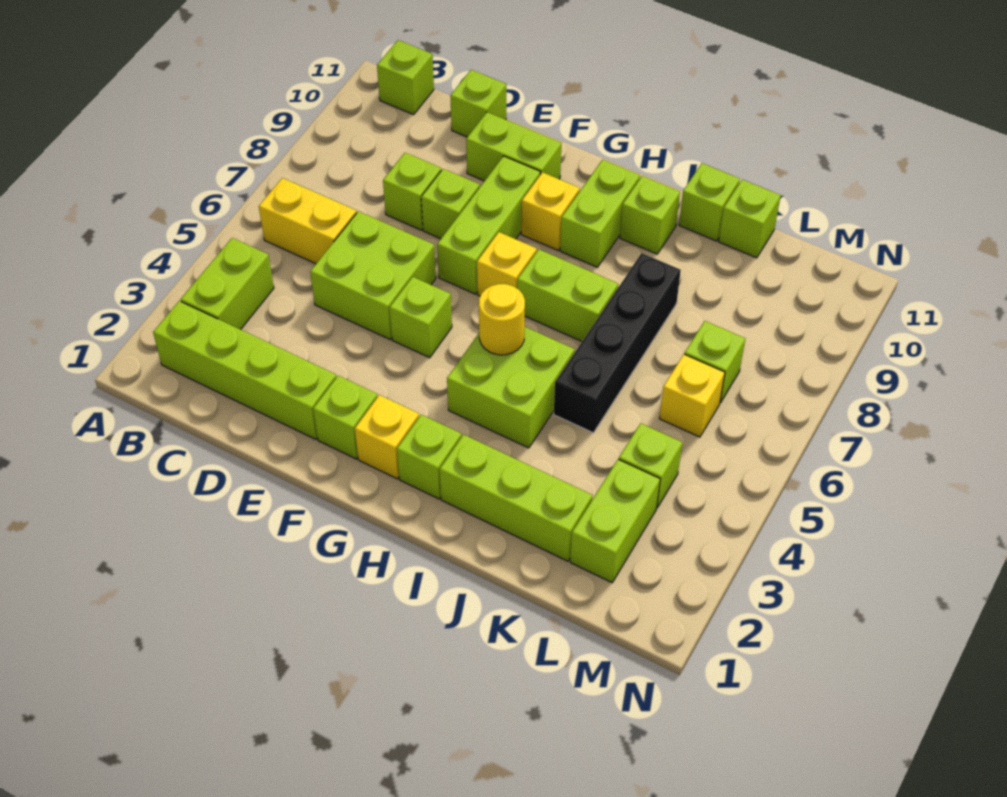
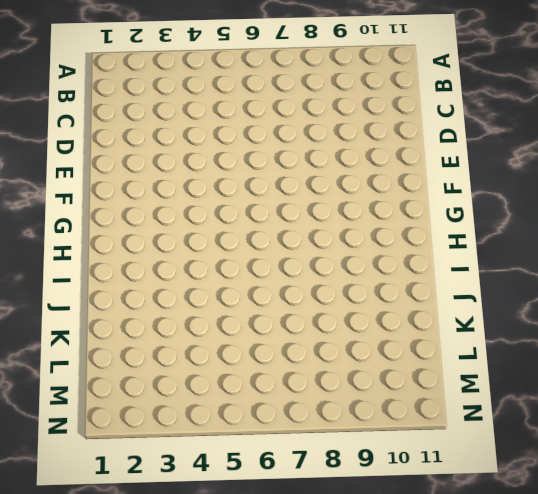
none -> lime brick B2:E2 level 1
none -> lime brick B3:B4 level 1
none -> yellow brick B6:C6 level 1

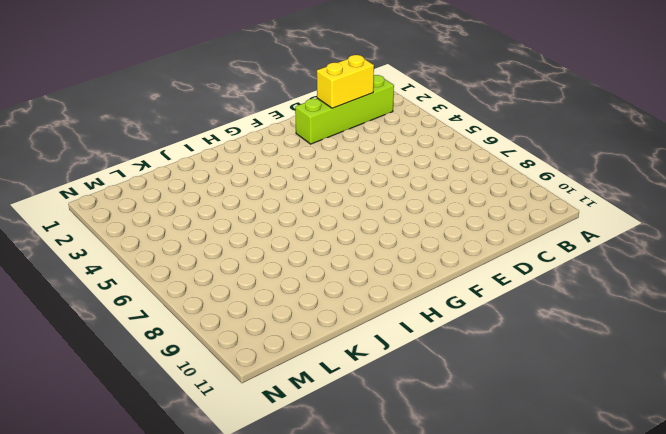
yellow brick C2:D2 level 2 -> yellow brick B6:C6 level 1
none -> lime brick B3:B4 level 1
none -> lime brick B11 level 1
none -> lime brick D5:E6 level 1

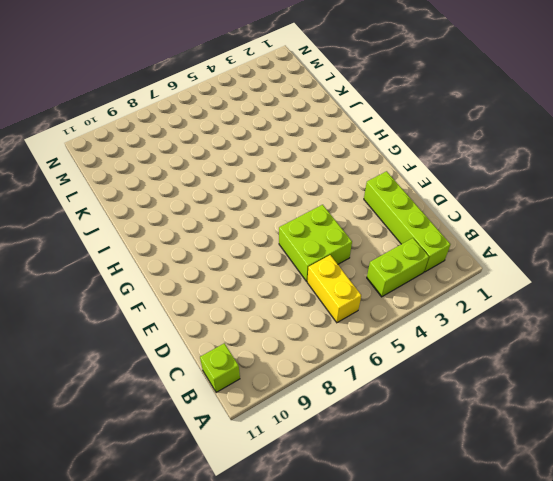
none -> lime brick D8 level 1
none -> lime brick D11 level 1
none -> lime brick E8 level 1

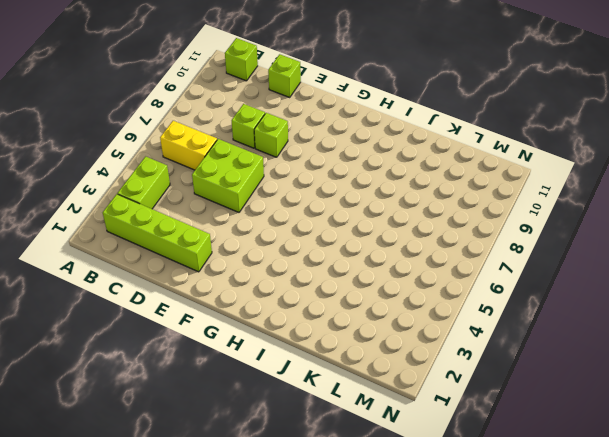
none -> lime brick E10:F10 level 1
none -> lime brick F2 level 1
none -> lime brick F5 level 1

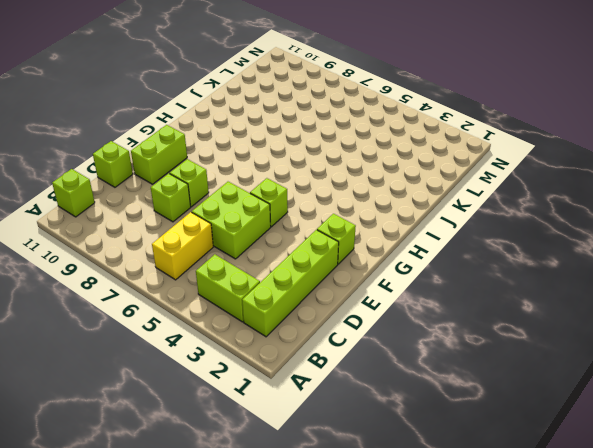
none -> lime brick F7:F9 level 1
none -> yellow brick G2 level 1
none -> yellow brick G7 level 1

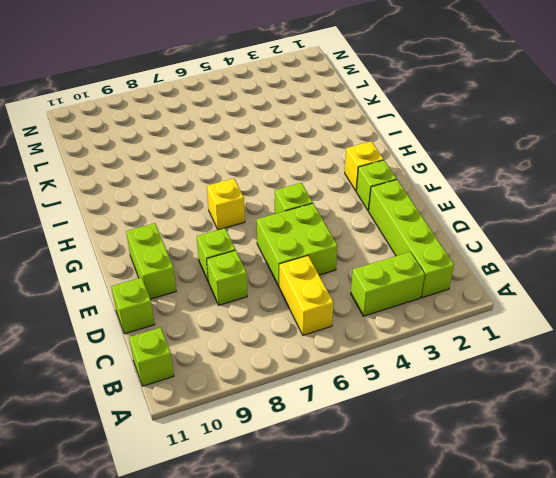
none -> lime brick F7:F9 level 1
none -> yellow brick G9 level 1
none -> lime brick H2 level 1

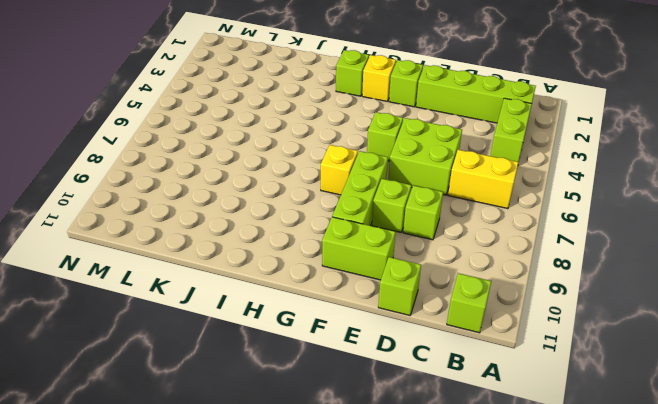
none -> yellow brick G9 level 1
none -> lime brick H4:I5 level 1
none -> lime brick H7:I7 level 1

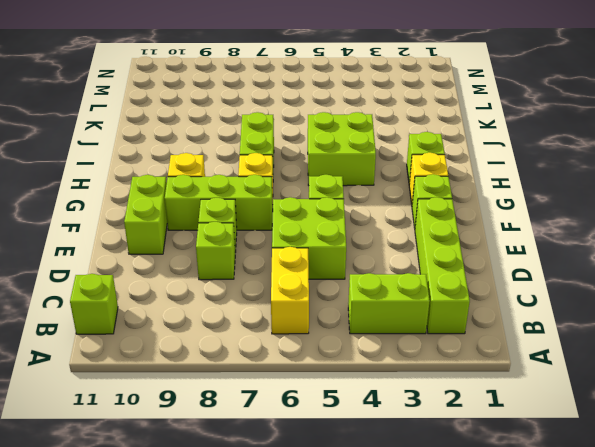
none -> lime brick D11 level 1
none -> lime brick H9:H10 level 1
none -> lime brick I2:K2 level 1

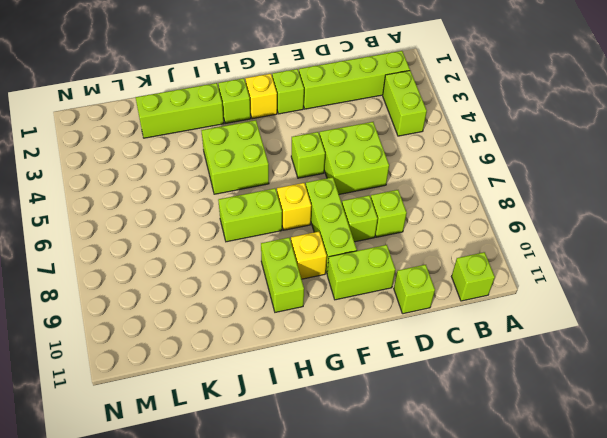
none -> yellow brick B6:C6 level 1
none -> lime brick I10 level 1
none -> black brick J5:J8 level 1

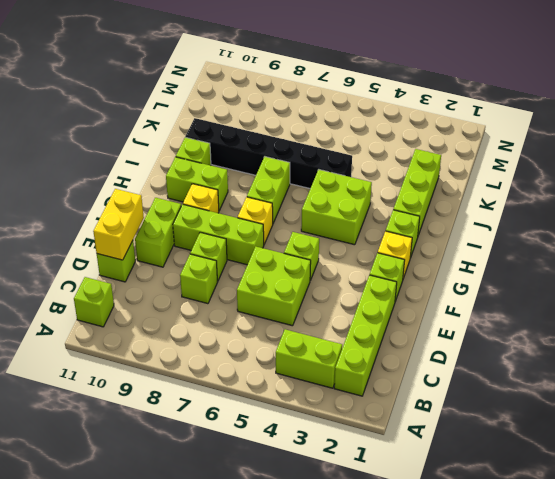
yellow brick D11:E11 level 2 -> yellow brick B6:C6 level 1
black brick J5:J10 level 1 -> black brick J5:J8 level 1
none -> lime brick J11 level 1
none -> lime brick K11 level 1
none -> lime brick L2:L3 level 1

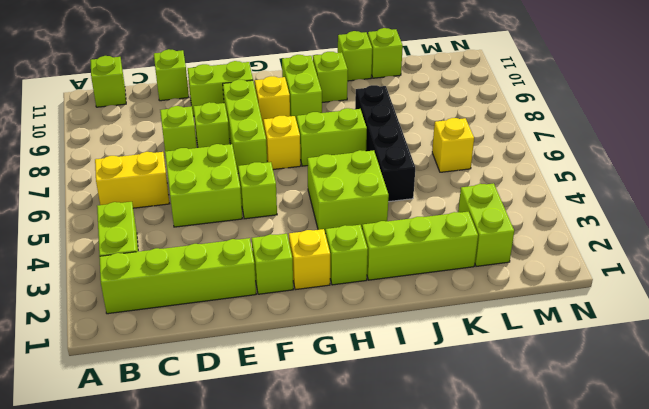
none -> lime brick L4 level 1
none -> lime brick L7 level 1
none -> yellow round brick H5 level 2

